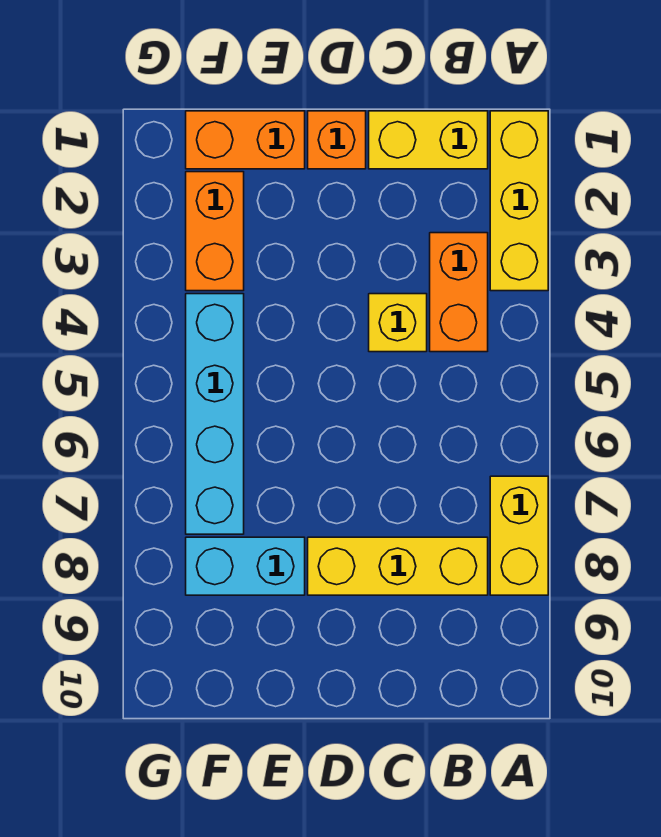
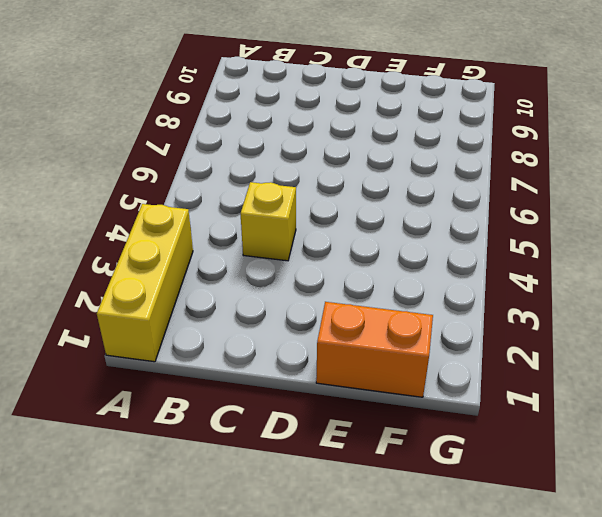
none -> yellow brick A7:A8 level 1
none -> yellow brick B1:C1 level 1

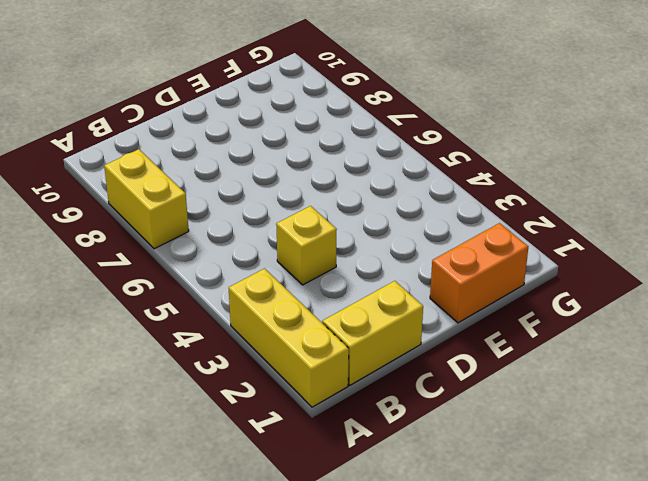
none -> orange brick B3:B4 level 1
none -> yellow brick B8:D8 level 1

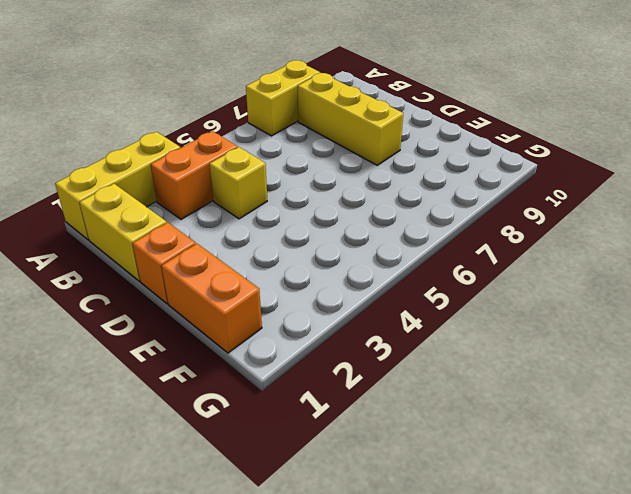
none -> cyan brick E8:F8 level 1
none -> orange brick F2:F3 level 1

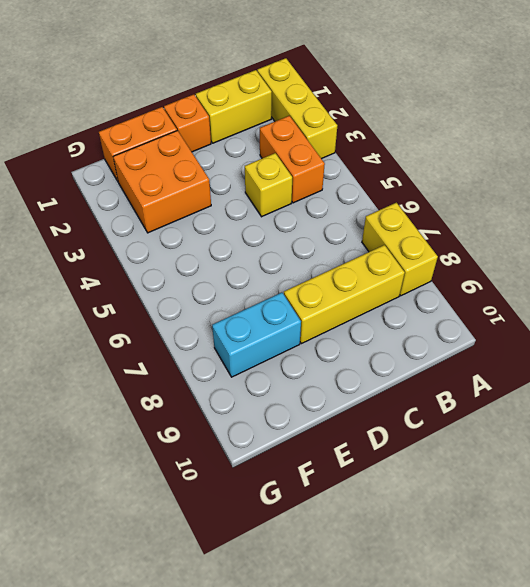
orange brick E2:F3 level 1 -> orange brick F2:F3 level 1
none -> cyan brick F4:F7 level 1

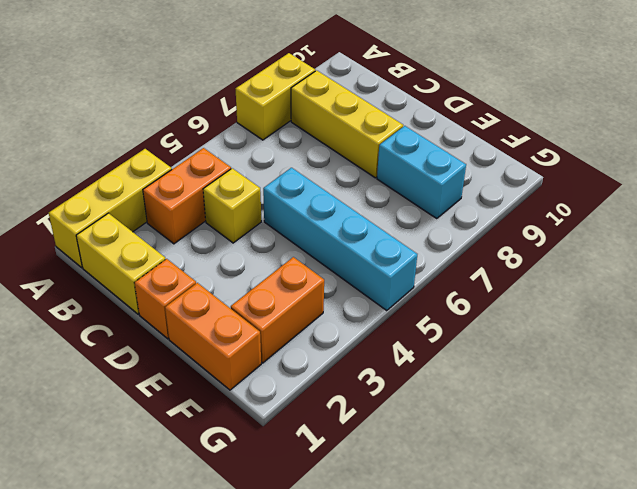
cyan brick D5:G5 level 1 -> cyan brick F4:F7 level 1

